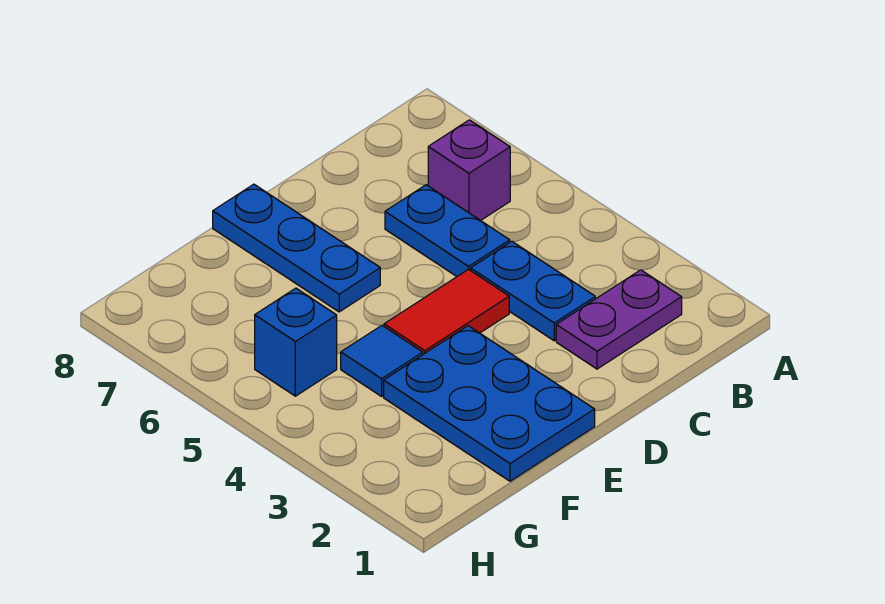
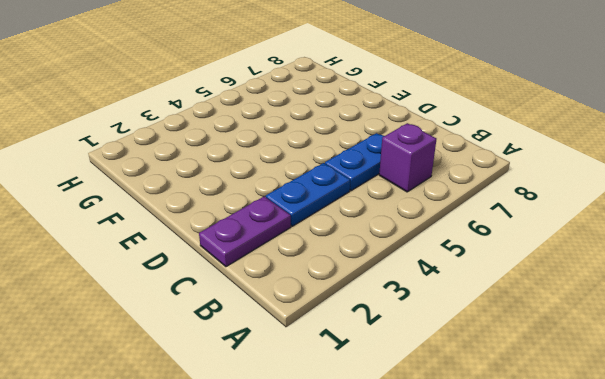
purple plate C1:C2 level 1 -> purple plate B2:C2 level 1
none -> red tile D4:E4 level 1
none -> blue plate E1:F3 level 1

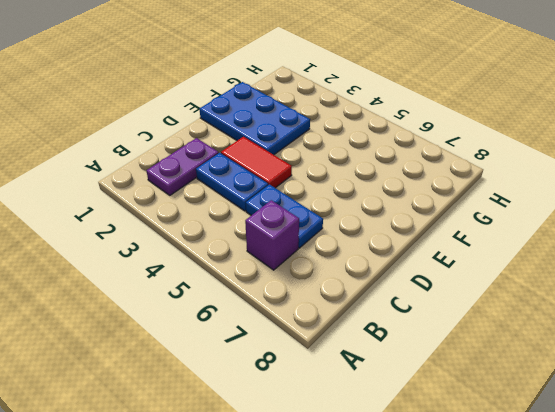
red tile D3:D4 level 1 -> red tile D4:E4 level 1
none -> blue plate E6:E8 level 1
none -> blue tile F4 level 1

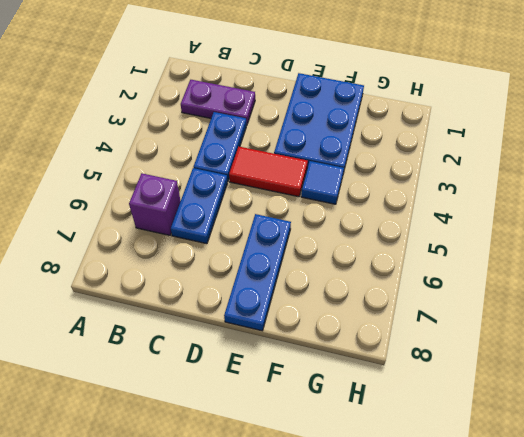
none -> blue brick G5 level 1

